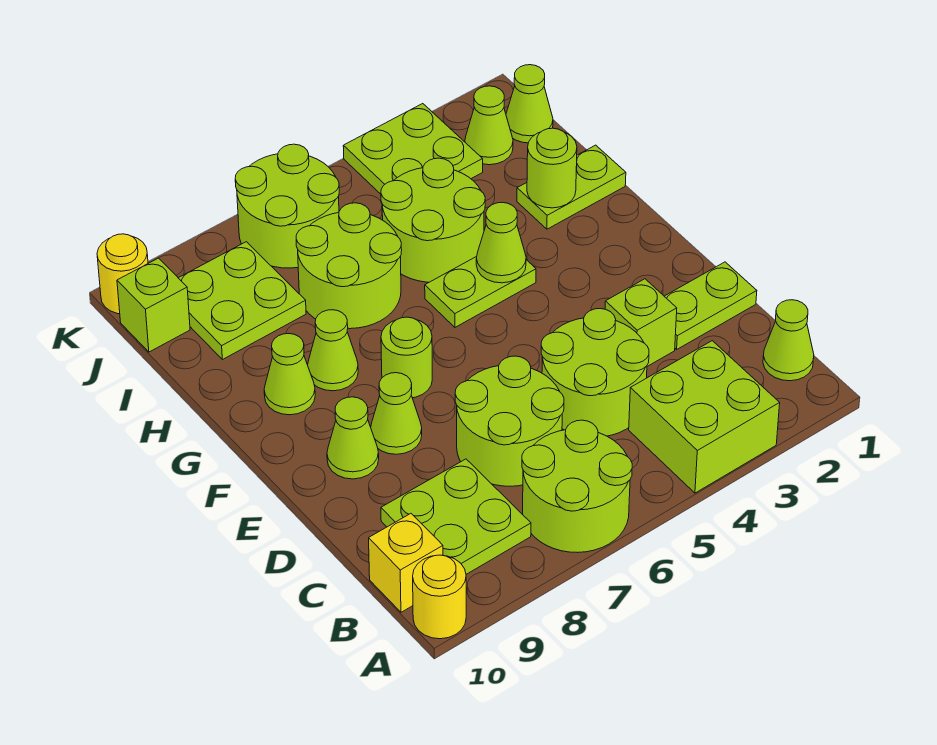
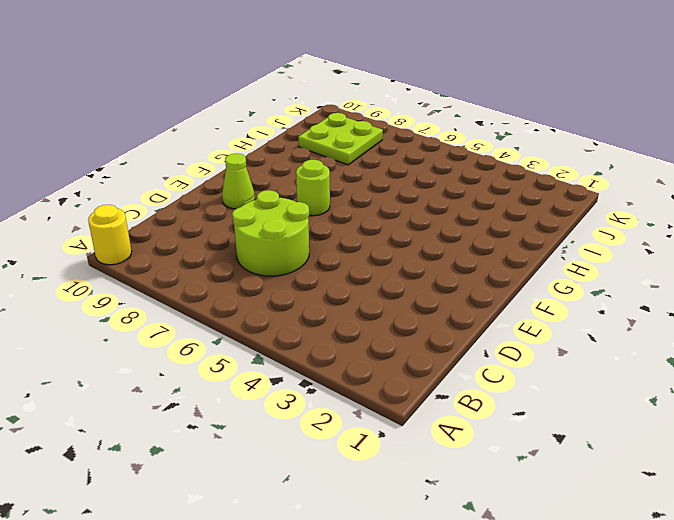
none -> lime brick A3:B4 level 1
none -> lime round brick A6:B7 level 1
none -> lime cone B1 level 1

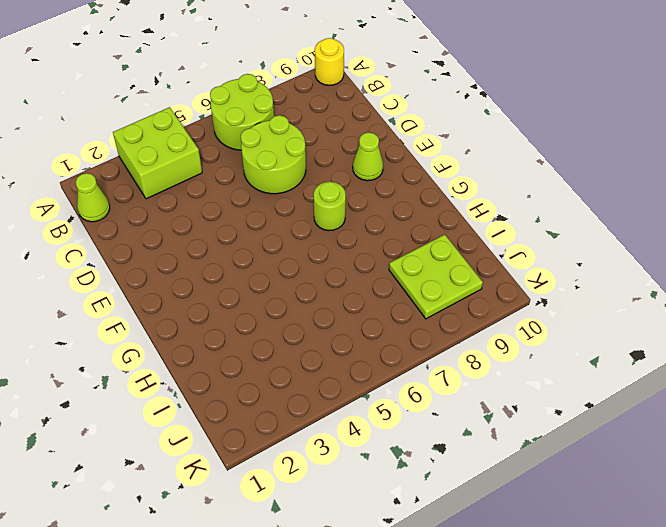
none -> lime plate B8:C9 level 1
none -> yellow brick B10 level 1
none -> lime round brick C4:D5 level 1

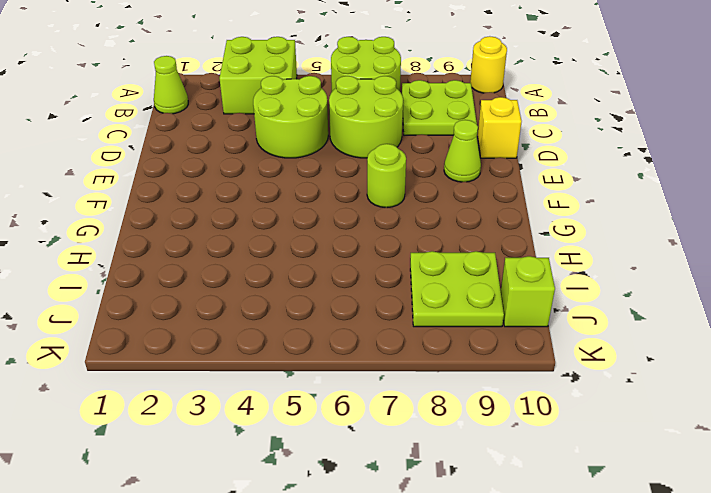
yellow brick D10 level 1 -> yellow brick B10 level 1
none -> lime plate D1:D2 level 1
none -> lime brick D3 level 1
none -> lime cone E8 level 1

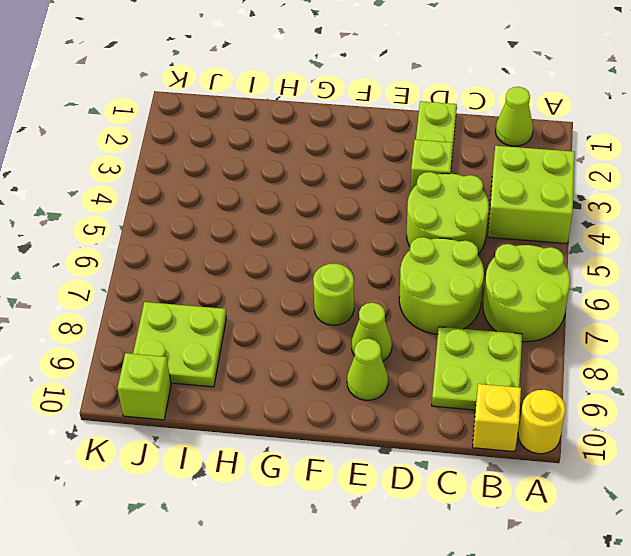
none -> lime plate G4:G5 level 1
none -> lime cone G8 level 1
none -> lime cone G9 level 1

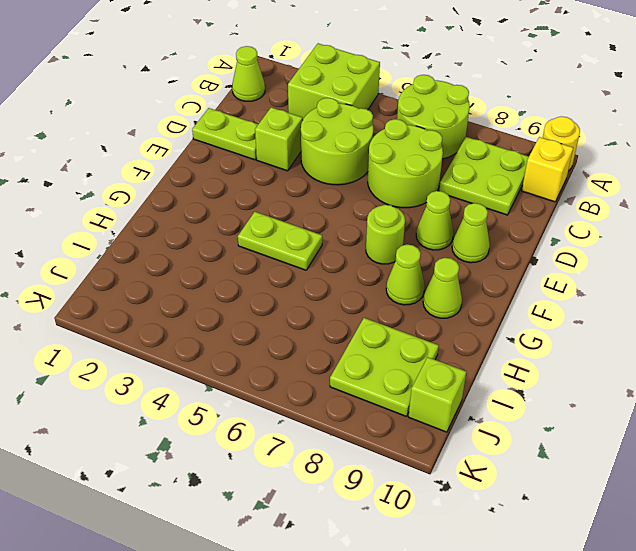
none -> lime plate H1:H2 level 1
none -> lime round brick H4:I5 level 1
none -> lime round brick H6:I7 level 1

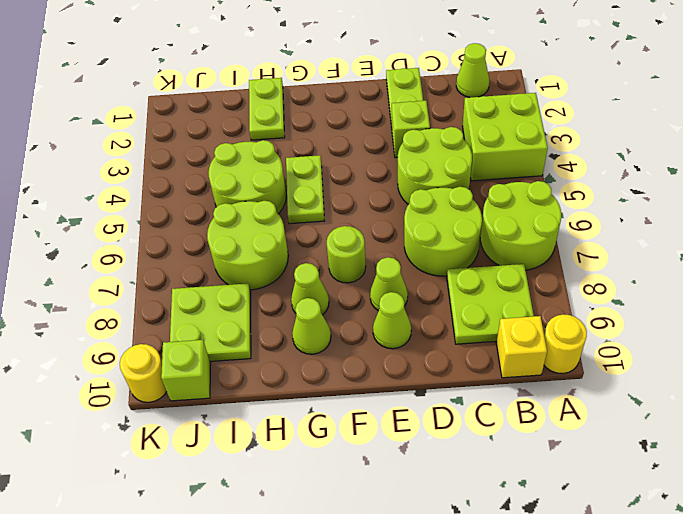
none -> lime cone J1 level 1
none -> lime cone J2 level 1
none -> lime plate J3:K4 level 1

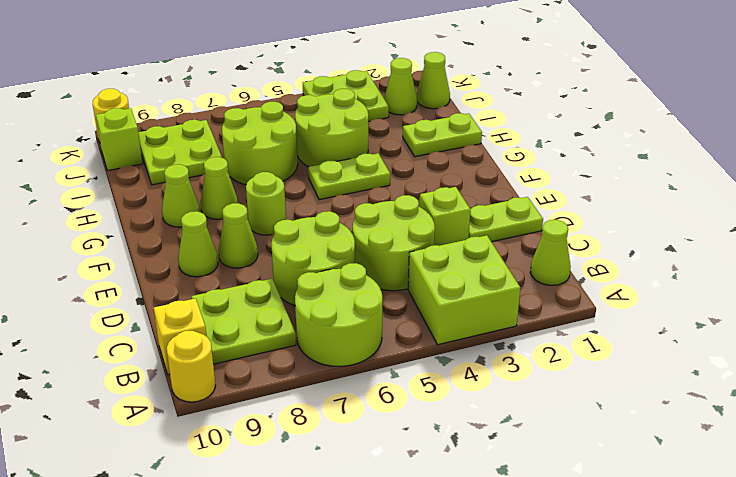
none -> lime round brick J6:K7 level 1
none -> lime cone G4 level 2
none -> lime round brick H2 level 2

